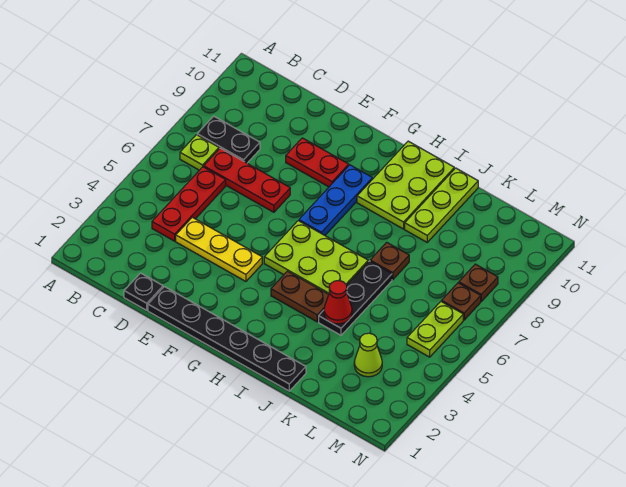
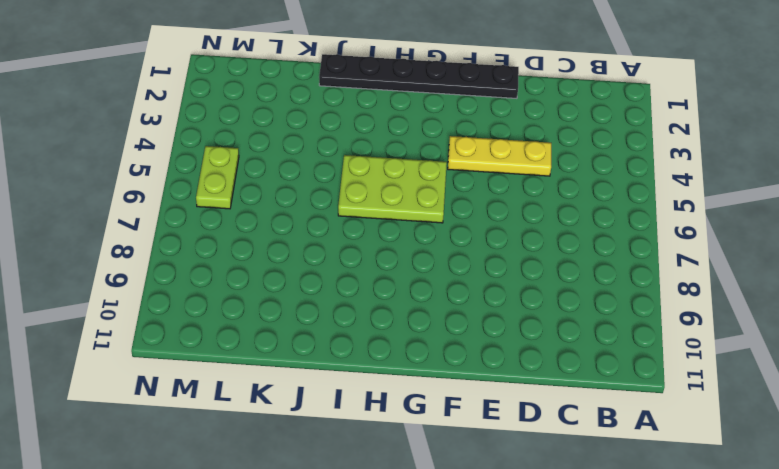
none -> lime plate B7 level 1
none -> black plate B8:C8 level 1
none -> red plate C4:C6 level 1

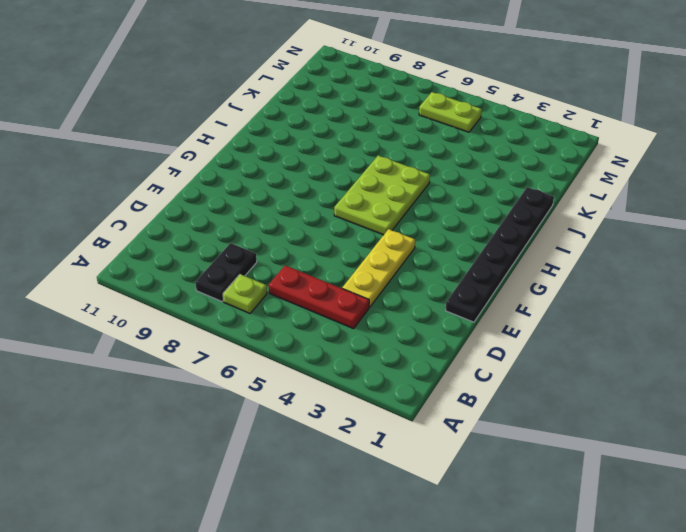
none -> red plate C7:E7 level 1
none -> black plate D1 level 1
none -> red plate E9:F9 level 1

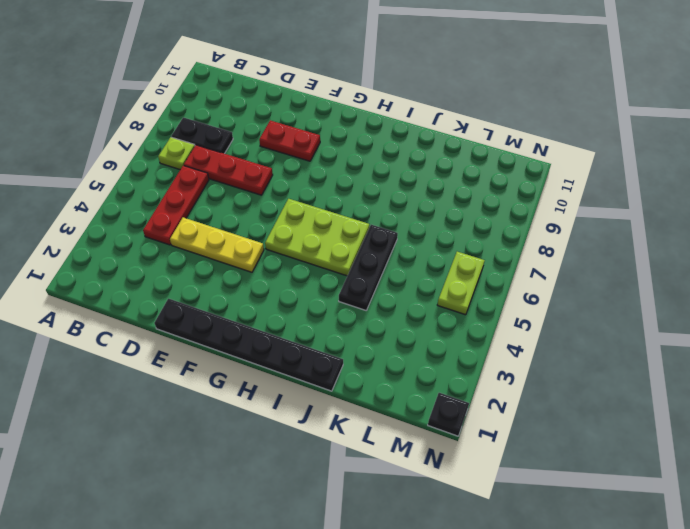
black plate N1 level 1 -> black plate D1 level 1
none -> blue plate G7:G9 level 1
none -> brown plate H4:I4 level 1
none -> lime plate H9:I11 level 1

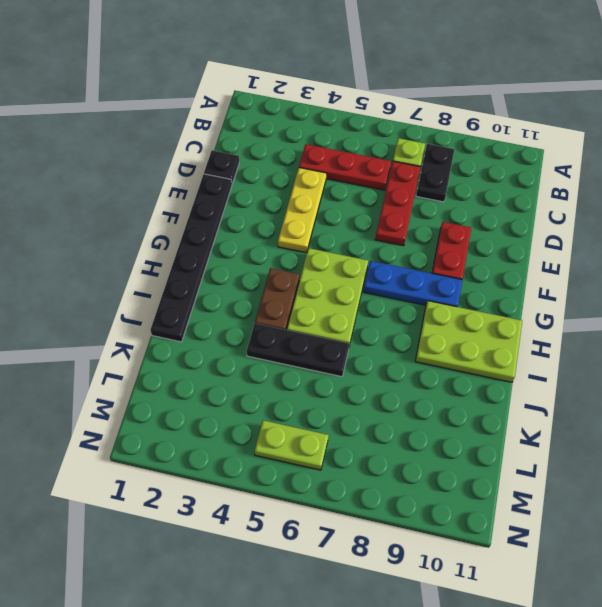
none -> brown plate J7 level 1
none -> lime plate J9:J11 level 1
none -> lime cone L3 level 1

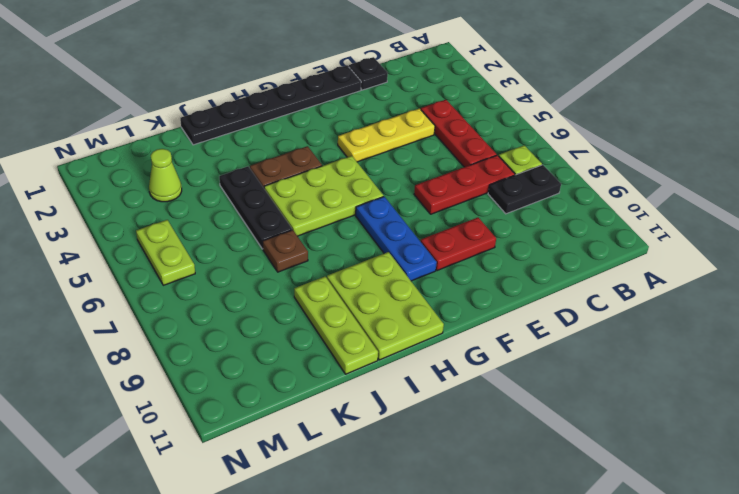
none -> brown plate M7 level 1
none -> brown plate M8 level 1
none -> red cone J4 level 2

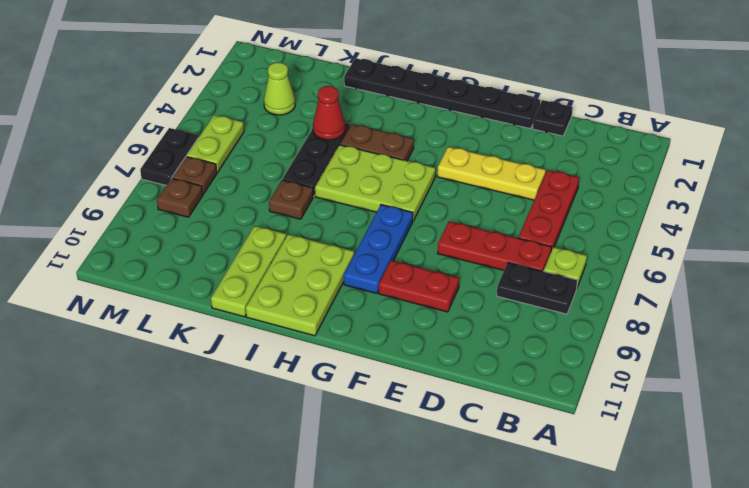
black plate N6:N7 level 1 -> none

